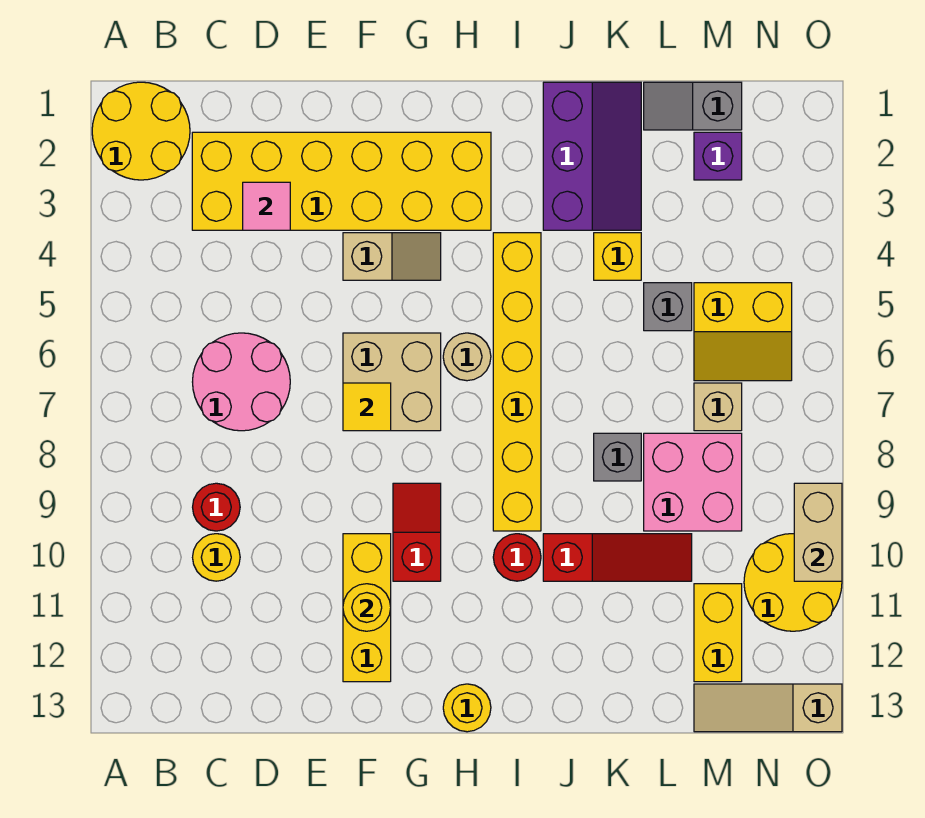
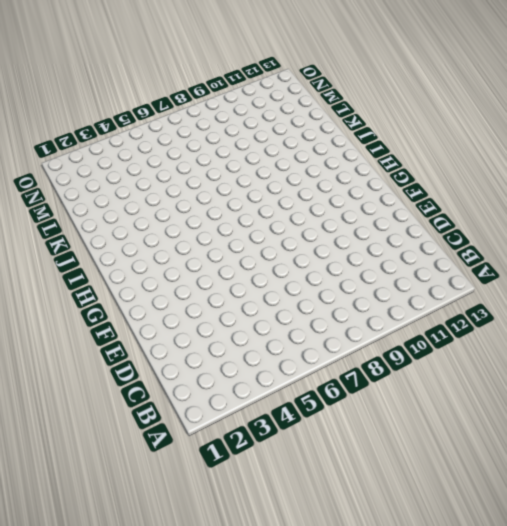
none -> yellow round brick A1:B2 level 1
none -> yellow brick C2:H3 level 1
none -> pink round brick C6:D7 level 1
none -> red round brick C9 level 1

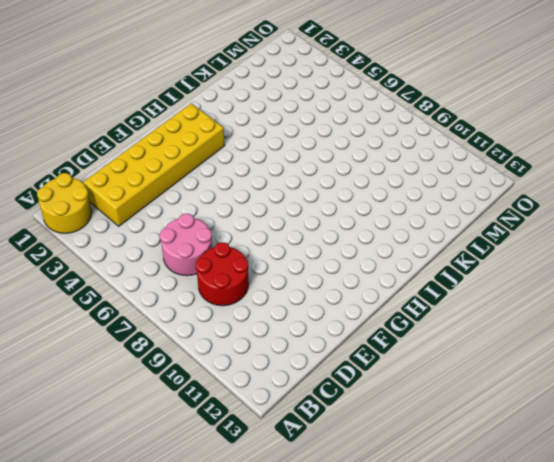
red round brick C8:D9 level 1 -> red round brick C9 level 1
none -> yellow round brick C10 level 1
none -> tan slope F4:G4 level 1 top F
none -> tan brick F6:G7 level 1
none -> yellow brick F10:F12 level 1

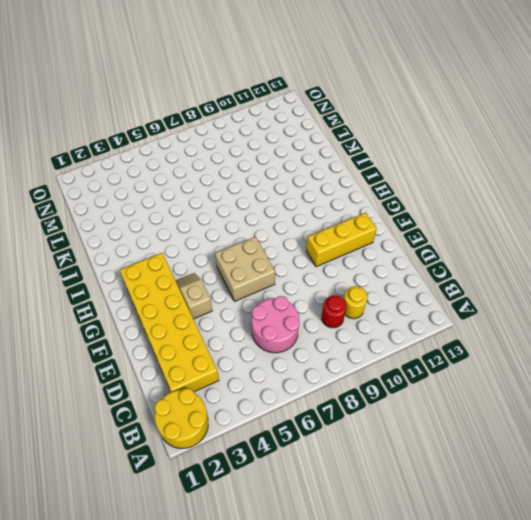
none -> red slope G9:G10 level 1 top 10
none -> tan round brick H6 level 1
none -> yellow round brick H13 level 1
none -> yellow brick I4:I9 level 1

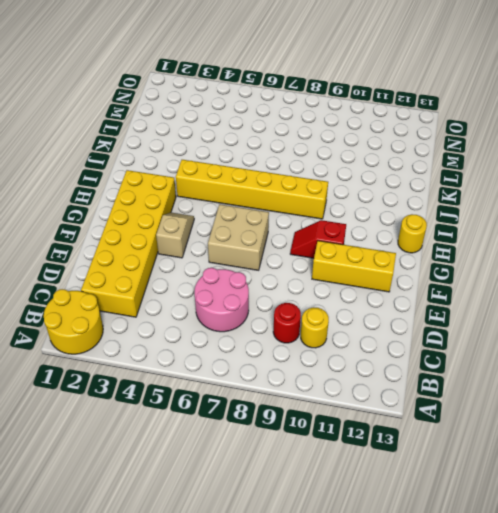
none -> tan round brick H6 level 1
none -> red round brick I10 level 1
none -> purple slope J1:K3 level 1 top J
none -> red slope J10:L10 level 1 top J

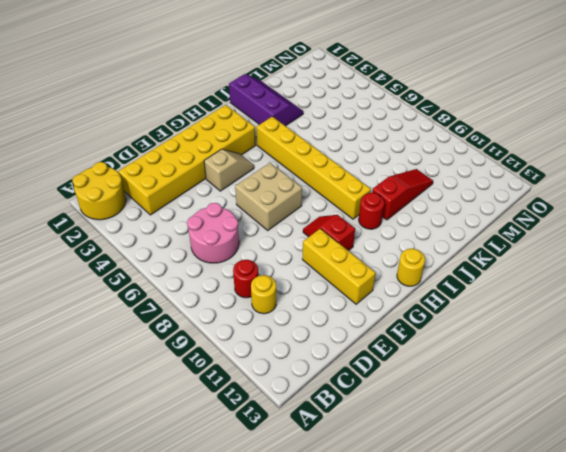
none -> tan round brick H6 level 1
none -> yellow brick K4 level 1
none -> grey brick K8 level 1
none -> grey slope L1:M1 level 1 top M

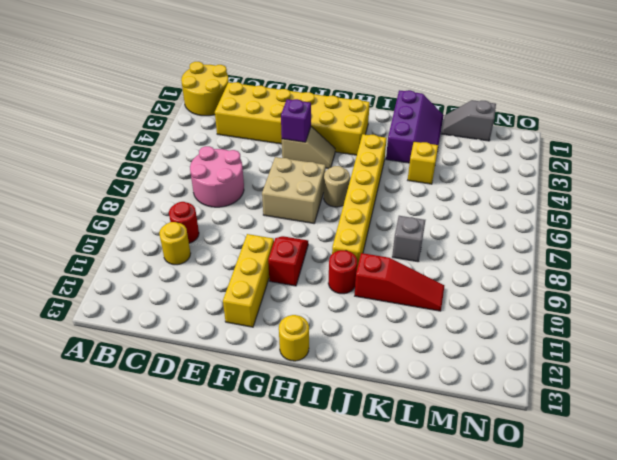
purple brick F4 level 2 -> purple brick M2 level 1
none -> grey brick L5 level 1
none -> pink brick L8:M9 level 1
none -> yellow slope M5:N6 level 1 top 5
none -> tan brick M7 level 1

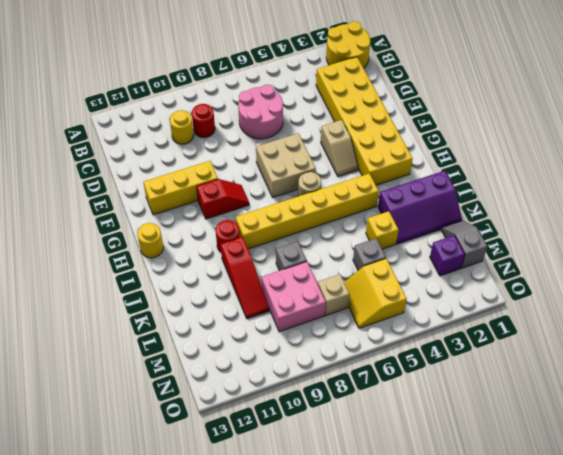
none -> yellow brick M11:M12 level 1
none -> tan slope M13:O13 level 1 top O
none -> yellow round brick N10:O11 level 1
none -> pink tile D3 level 2

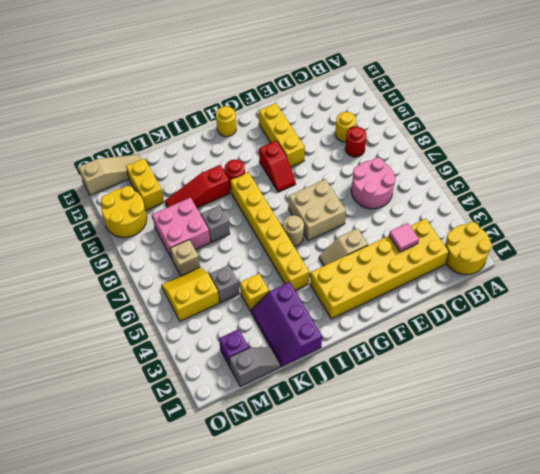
none -> yellow tile F7 level 2
none -> yellow round brick F11 level 2
none -> tan brick O9:O10 level 2

